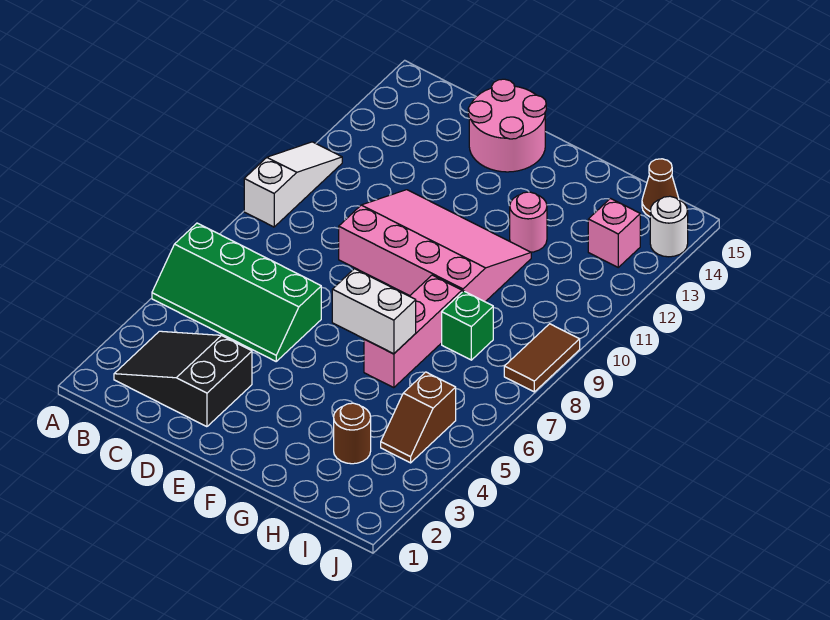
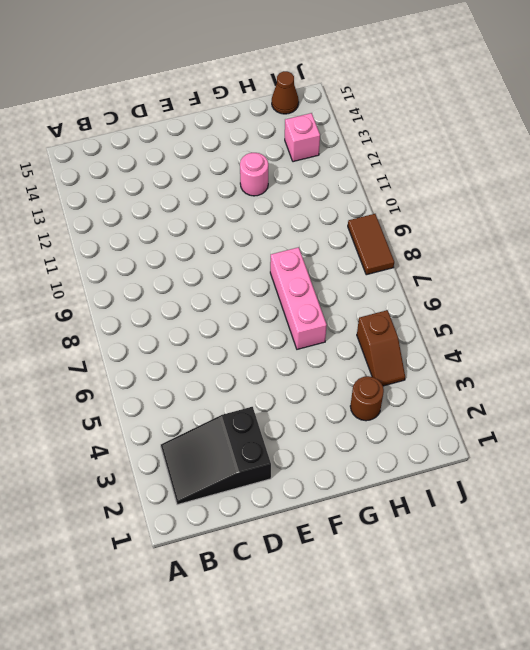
none -> green slope A5:D6 level 1 top 6
none -> white slope A9:A11 level 1 top 9
none -> pink slope D9:G11 level 1 top 9

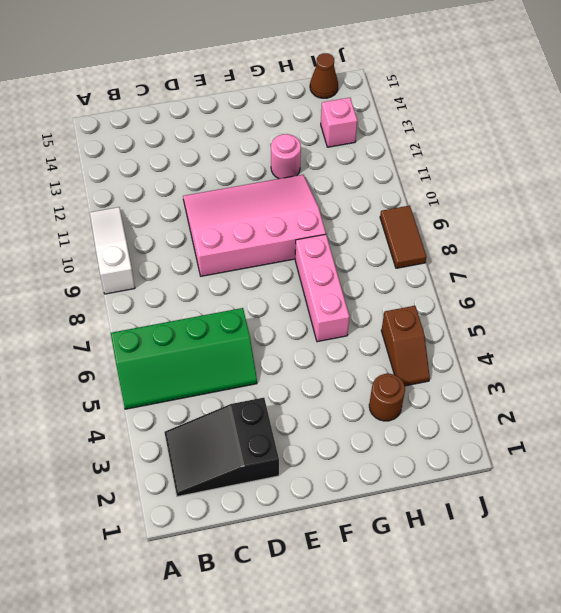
none -> pink round brick D14:E15 level 1
none -> green brick H8 level 1
none -> white round brick J14 level 1

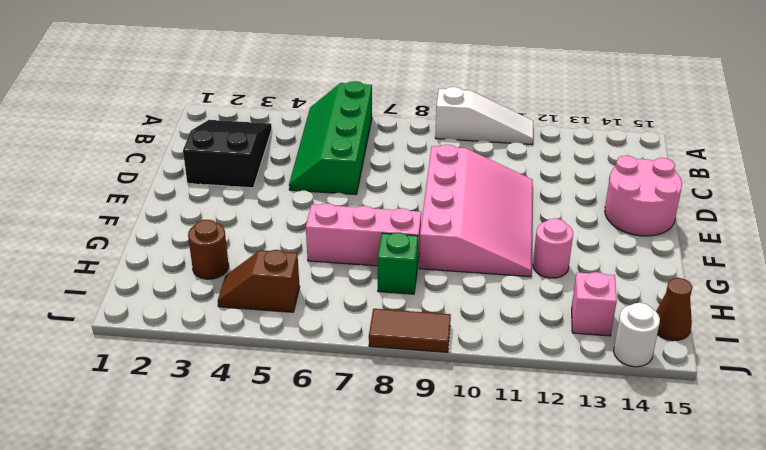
none -> white brick F6:G6 level 2

